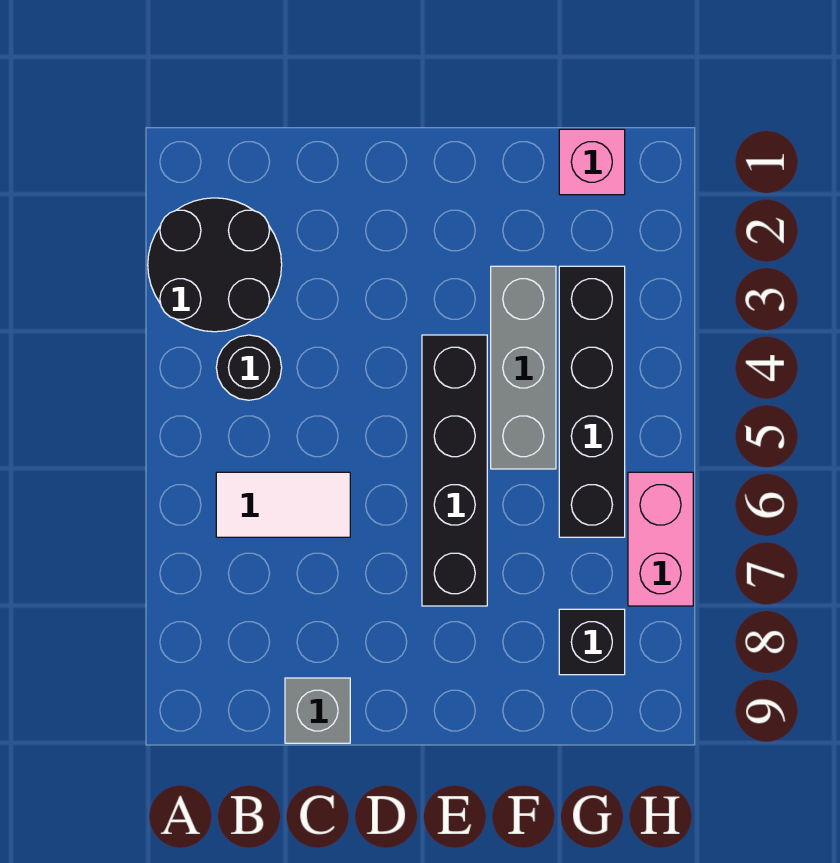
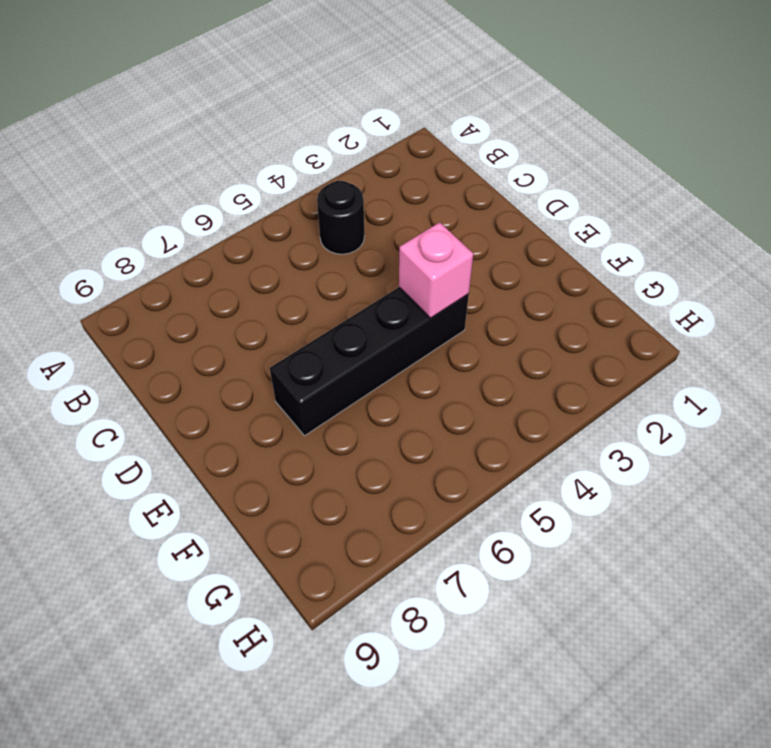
pink brick E4 level 2 -> pink brick G1 level 1
none -> black round brick A2:B3 level 1
none -> white tile B6:C6 level 1

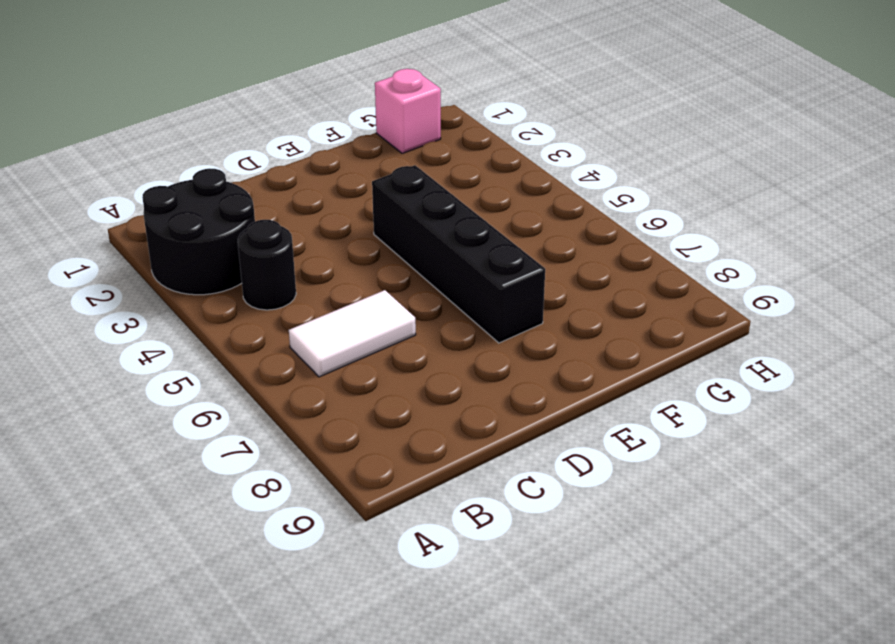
none -> grey brick C9 level 1
none -> grey brick F3:F5 level 1

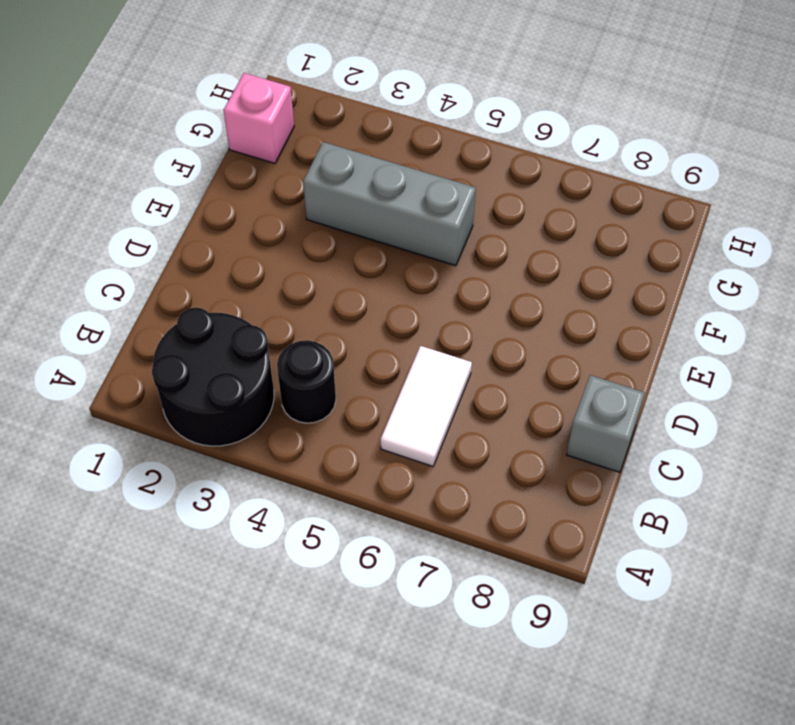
none -> black brick E4:E7 level 1
none -> black brick G3:G6 level 1

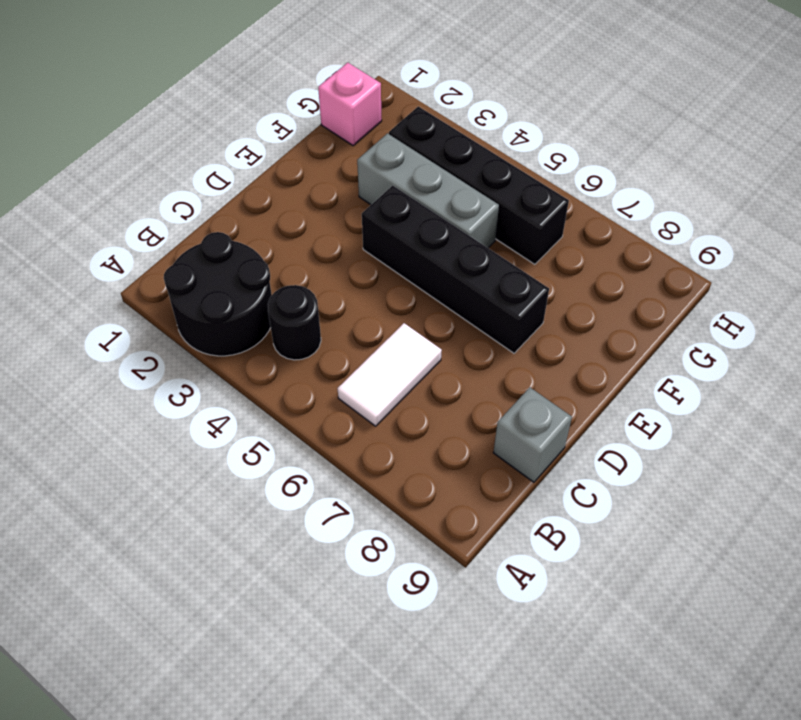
none -> black brick G8 level 1
none -> pink brick H6:H7 level 1

